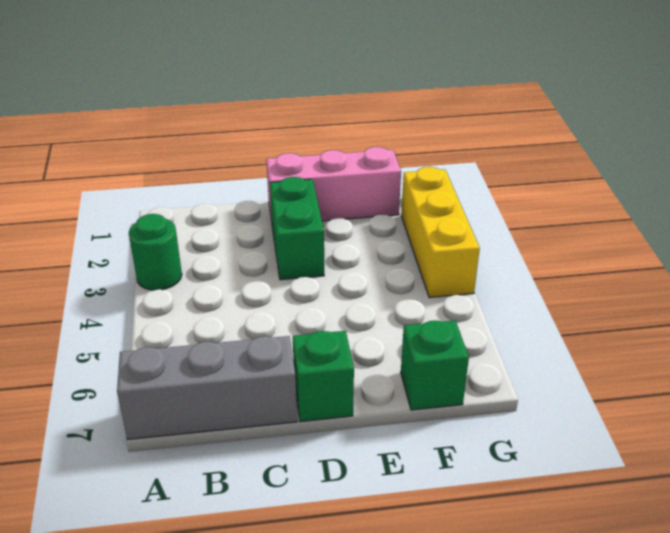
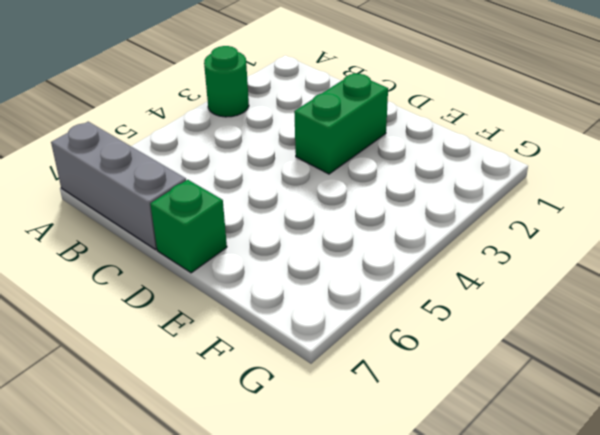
none -> pink brick D1:F1 level 1
none -> green brick F7 level 1

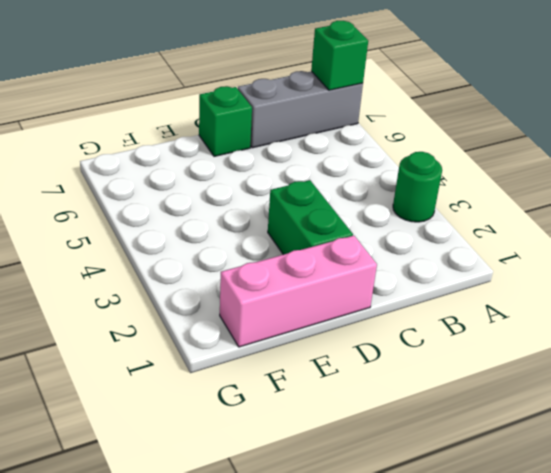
green brick A7 level 2 -> green brick F7 level 1
none -> yellow brick G2:G4 level 1

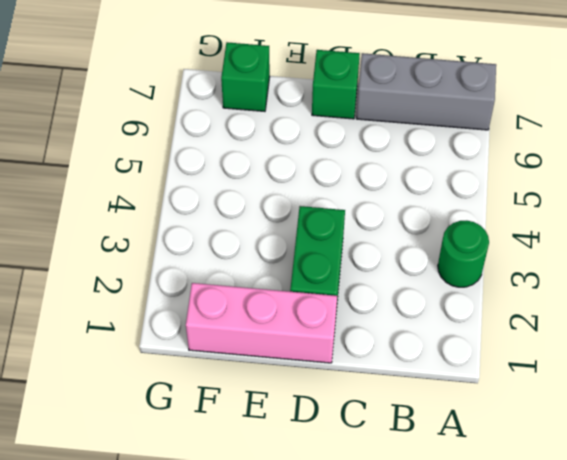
none -> yellow brick G2:G4 level 1

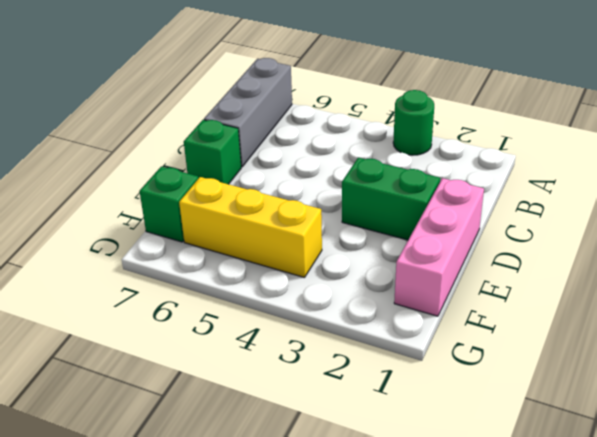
yellow brick F4:F6 level 1 -> yellow brick G2:G4 level 1

